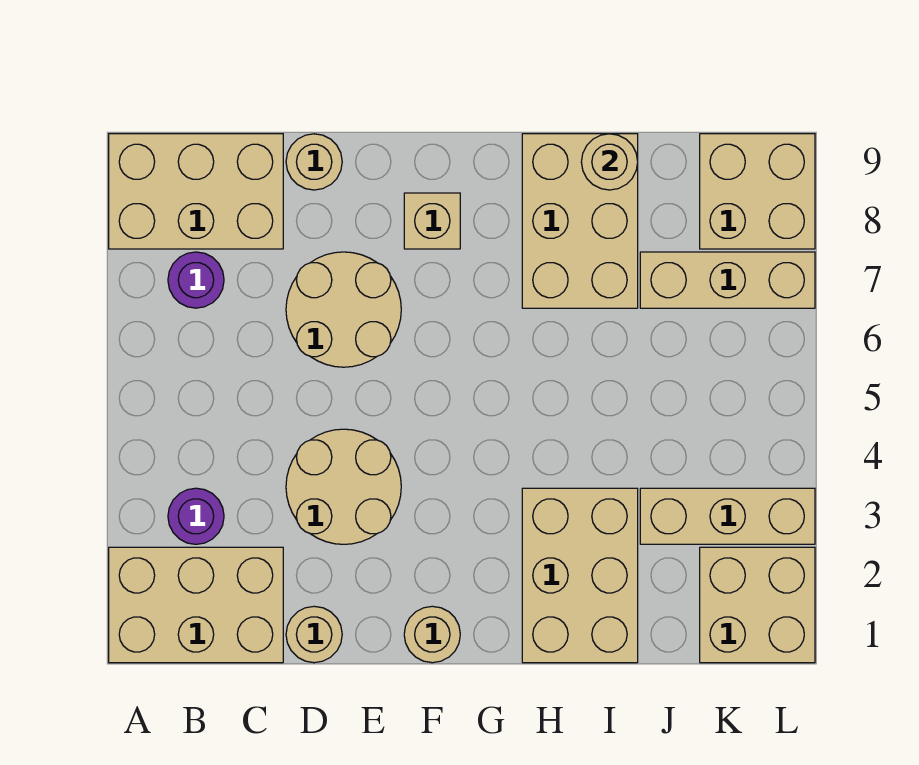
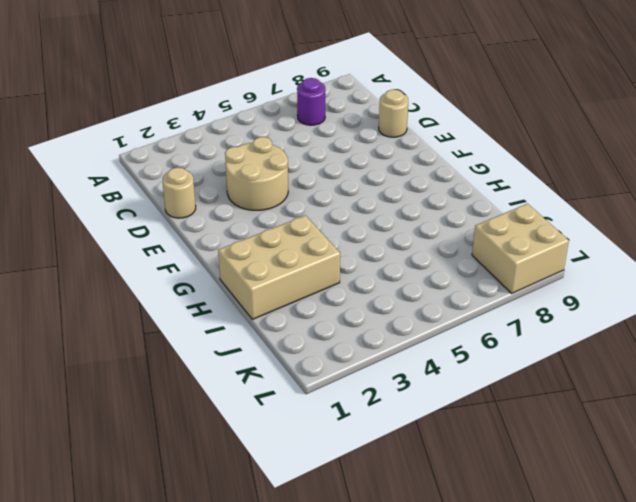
none -> tan brick A1:C2 level 1
none -> tan brick A8:C9 level 1
none -> purple round brick B3 level 1

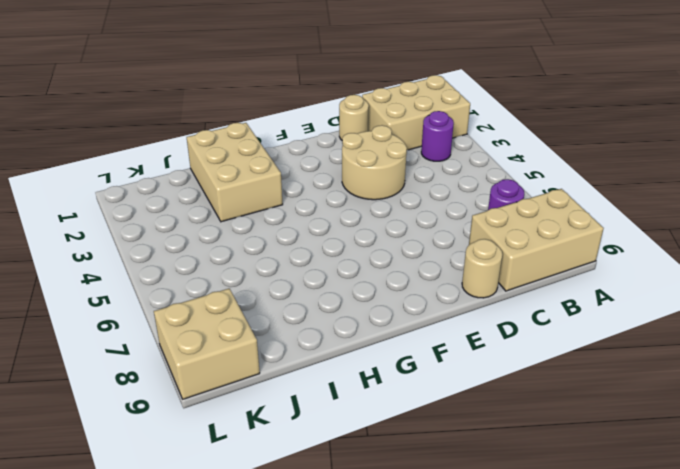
none -> tan round brick D6:E7 level 1
none -> tan round brick F1 level 1
none -> tan brick F8 level 1

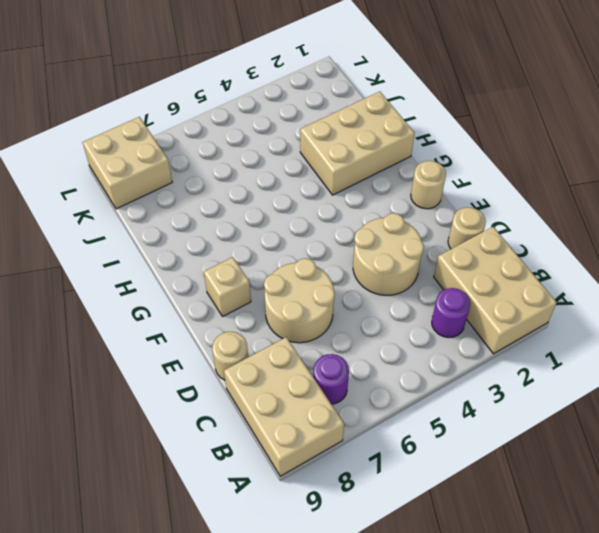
none -> tan brick H7:I9 level 1
none -> tan brick J3:L3 level 1
none -> tan brick J7:L7 level 1

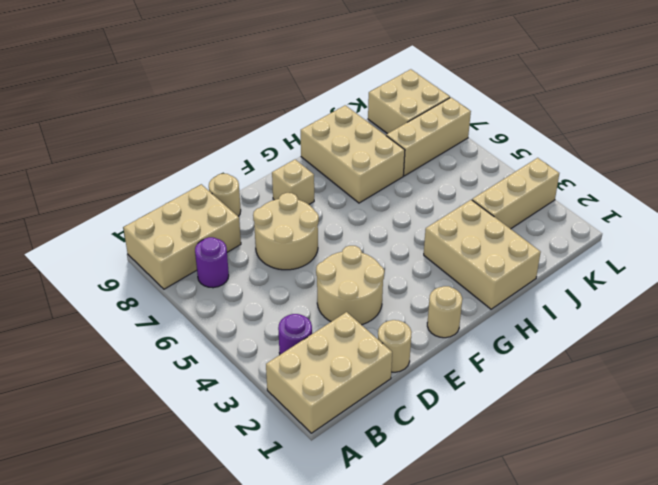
none -> tan brick K1:L2 level 1
none -> tan round brick I9 level 2

